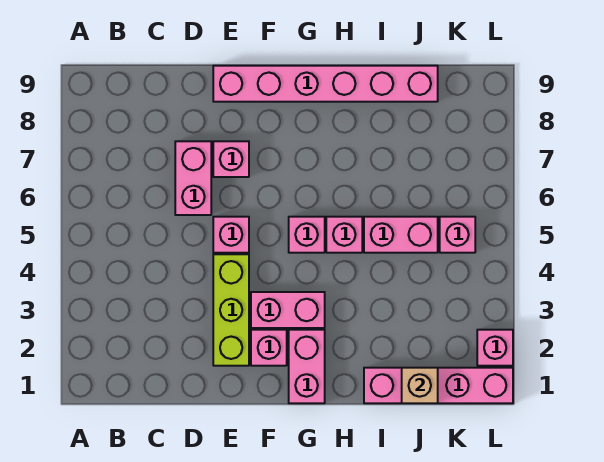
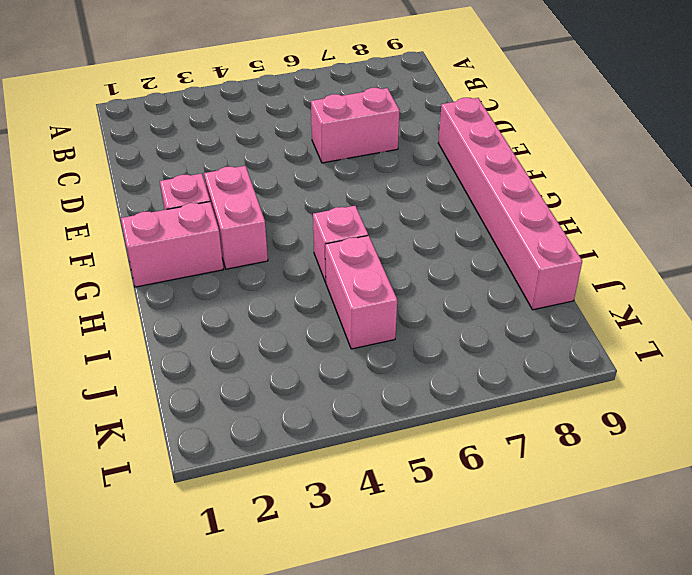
none -> lime brick E2:E4 level 1
none -> pink brick E5 level 1
none -> pink brick E7 level 1

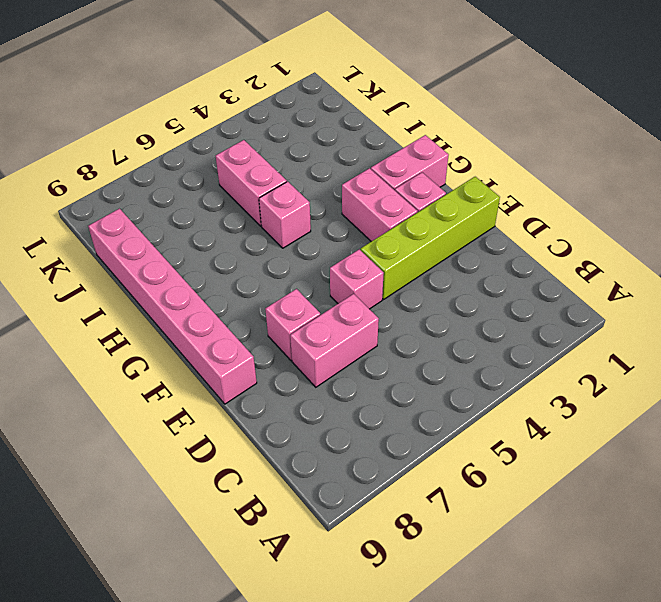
lime brick E1:E4 level 1 -> lime brick E2:E4 level 1
none -> pink brick G5 level 1
none -> pink brick I1:L1 level 1
none -> pink brick K5 level 1

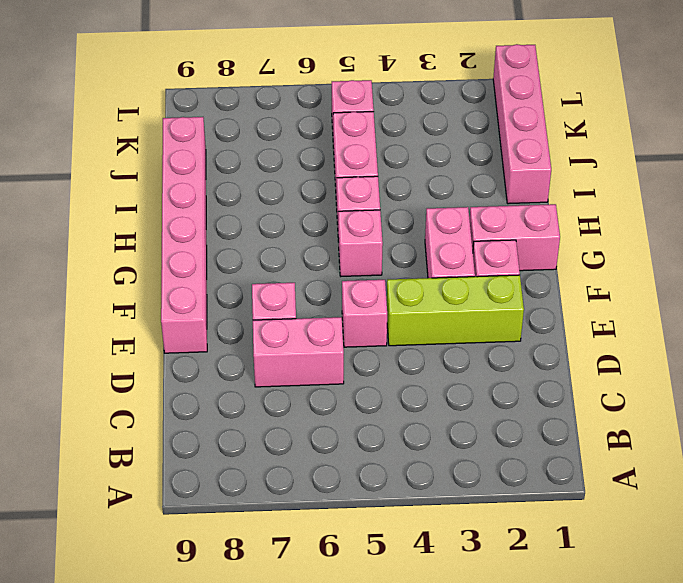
none -> pink brick L2 level 1
none -> tan brick J1 level 2

